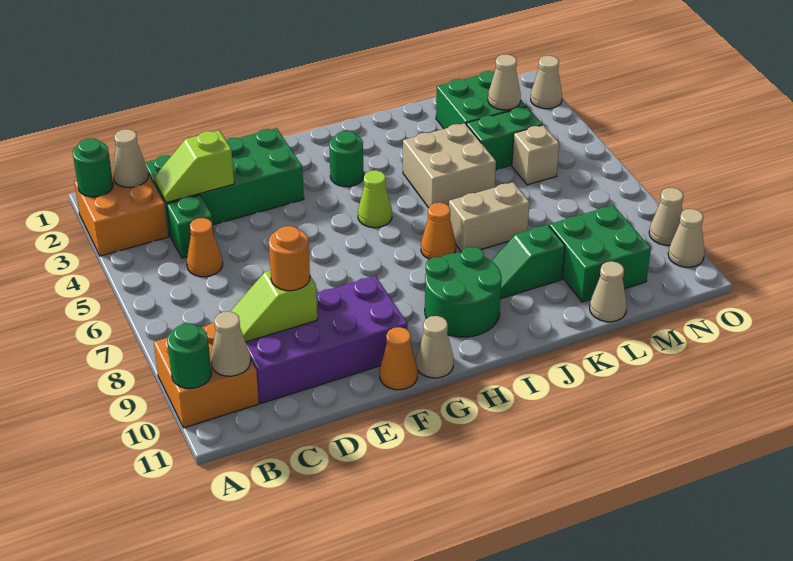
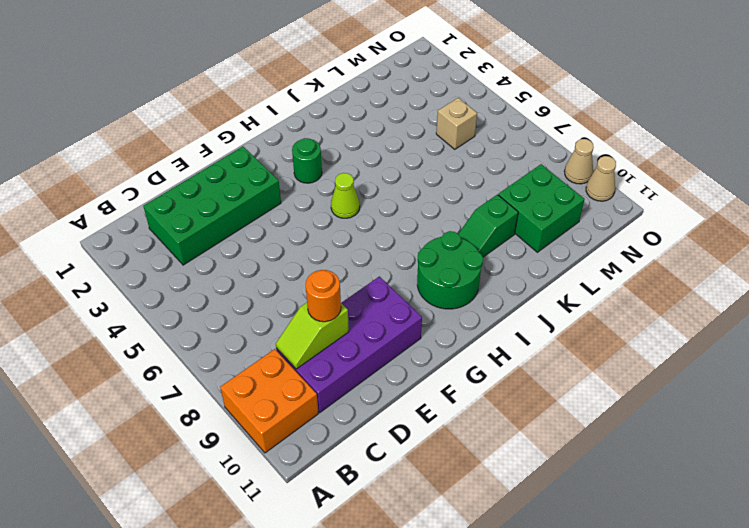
none -> orange brick A2:B3 level 1
none -> green brick C4 level 1
none -> orange cone C5 level 1
none -> orange cone F11 level 1

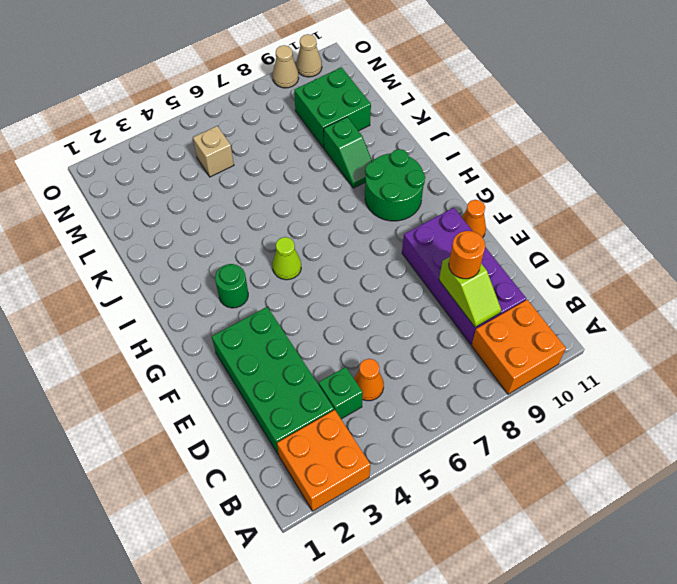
none -> tan cone G11 level 1
none -> orange cone I7 level 1
none -> tan brick J4:K5 level 1
none -> tan brick J7:K7 level 1

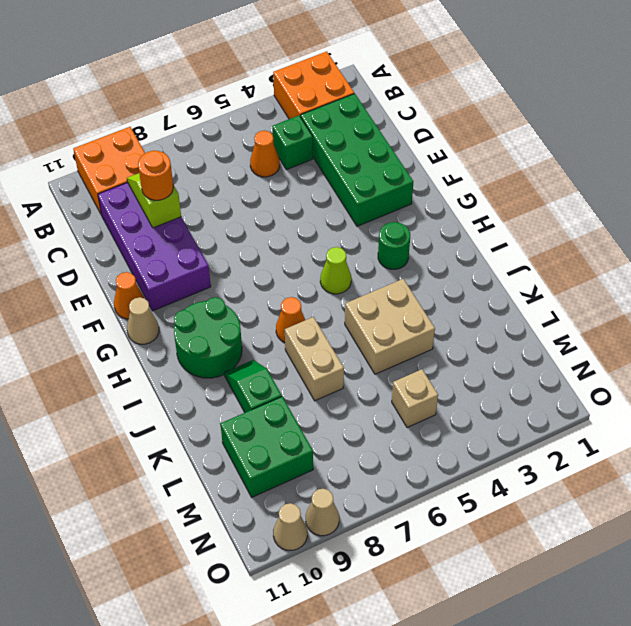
none -> green brick L2:M3 level 1
none -> green brick L4:M4 level 1
none -> tan cone L11 level 1
none -> tan cone O2 level 1

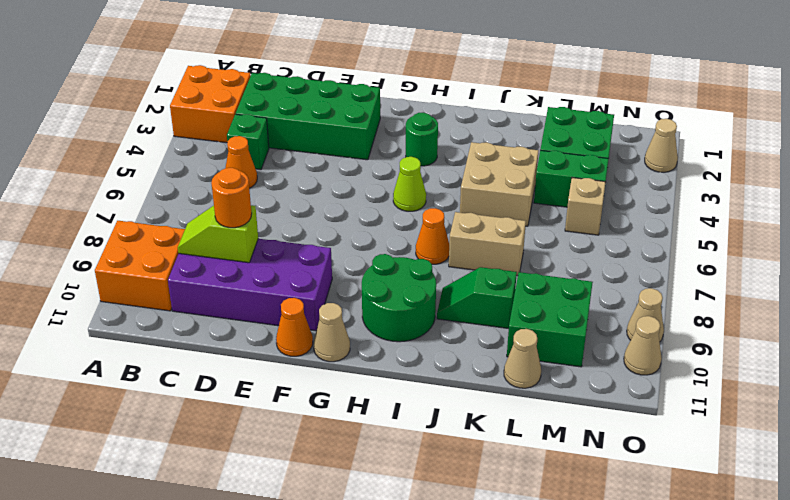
none -> green round brick A2 level 2
none -> green round brick A10 level 2
none -> tan cone B2 level 2
none -> tan cone B10 level 2

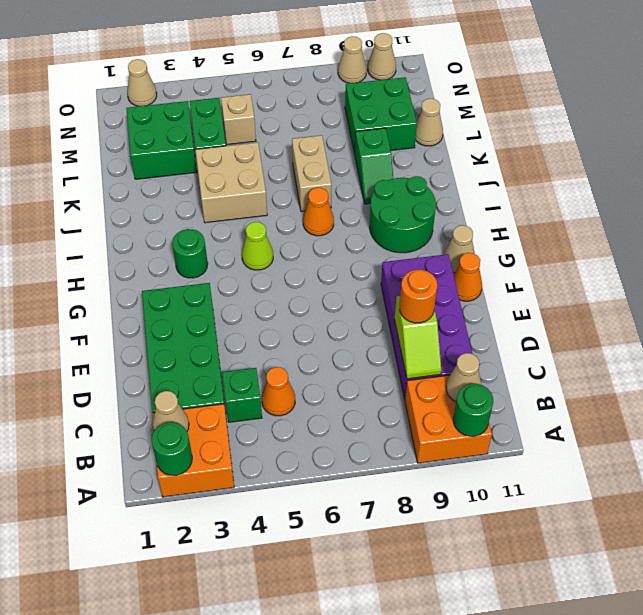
none -> lime slope C3:D3 level 2 top D
none -> tan cone M3 level 2

